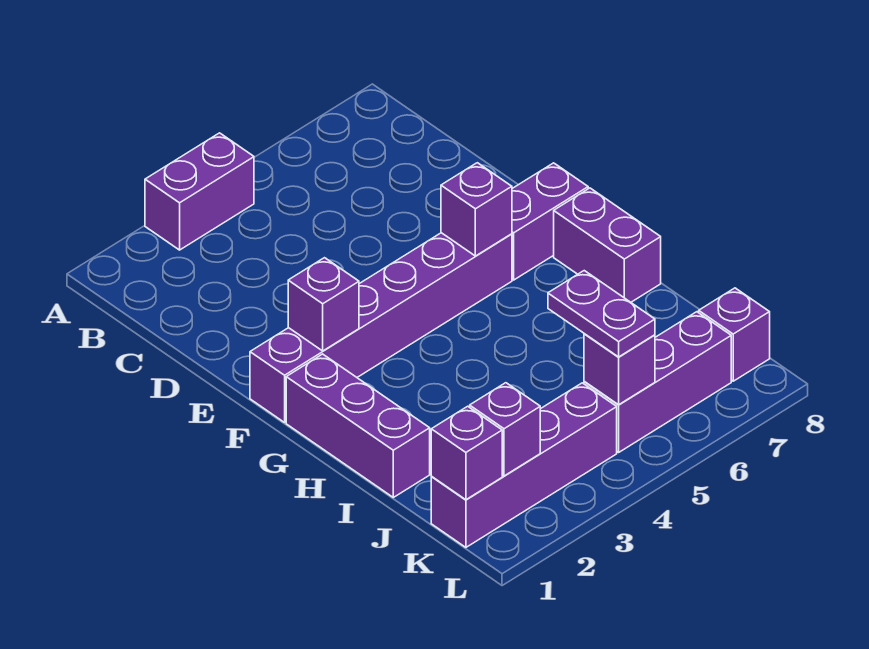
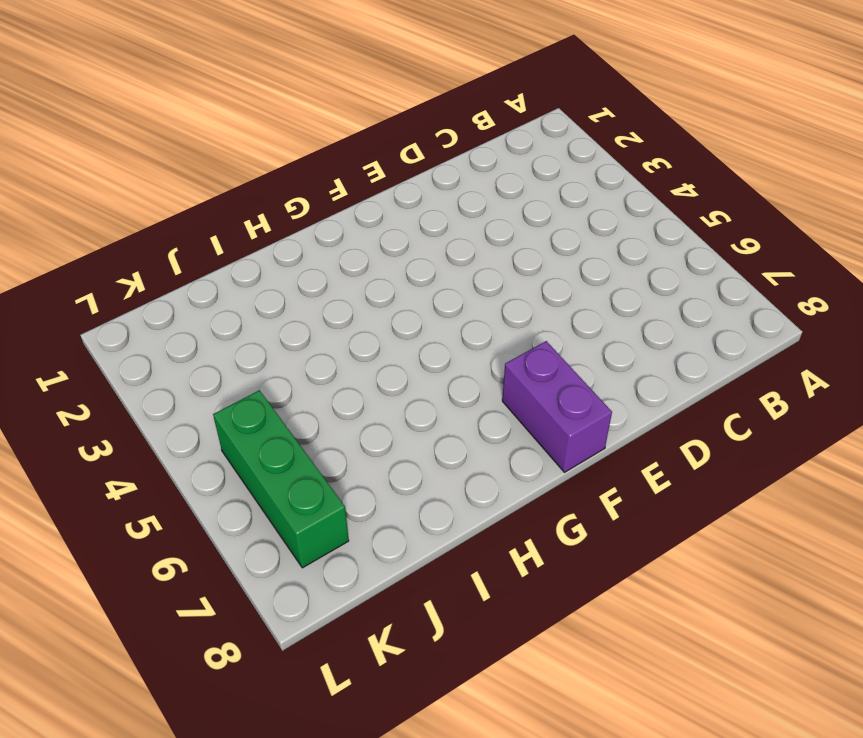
green brick K5:K7 level 1 -> purple brick K5:K7 level 1
none -> purple brick A3:A4 level 1
none -> purple brick F1:F6 level 1
none -> purple brick G1:I1 level 1

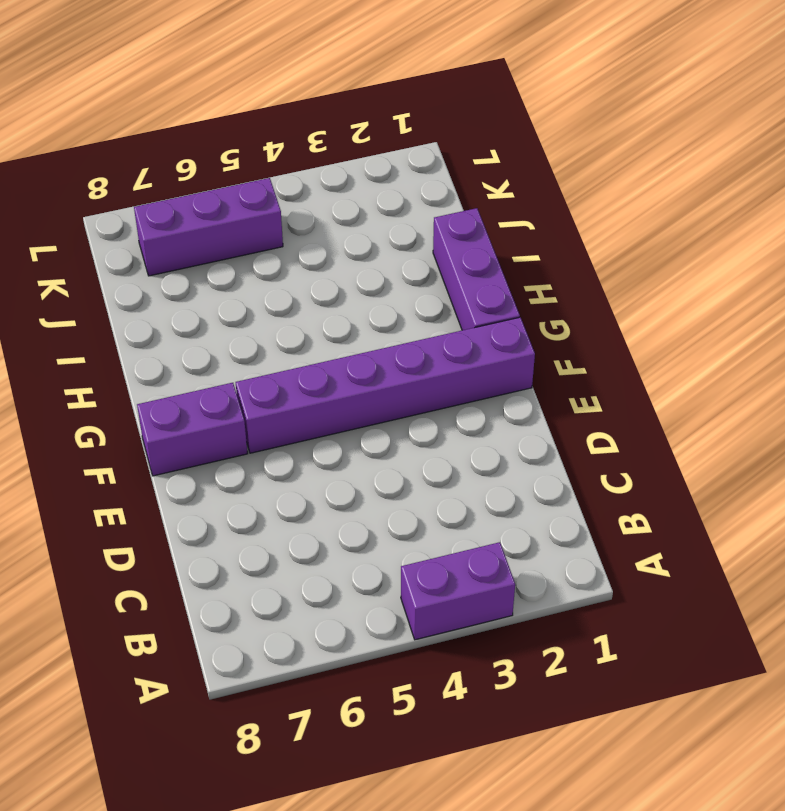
none -> purple brick G8:H8 level 1
none -> purple brick K1:K4 level 1
none -> purple brick K8 level 1

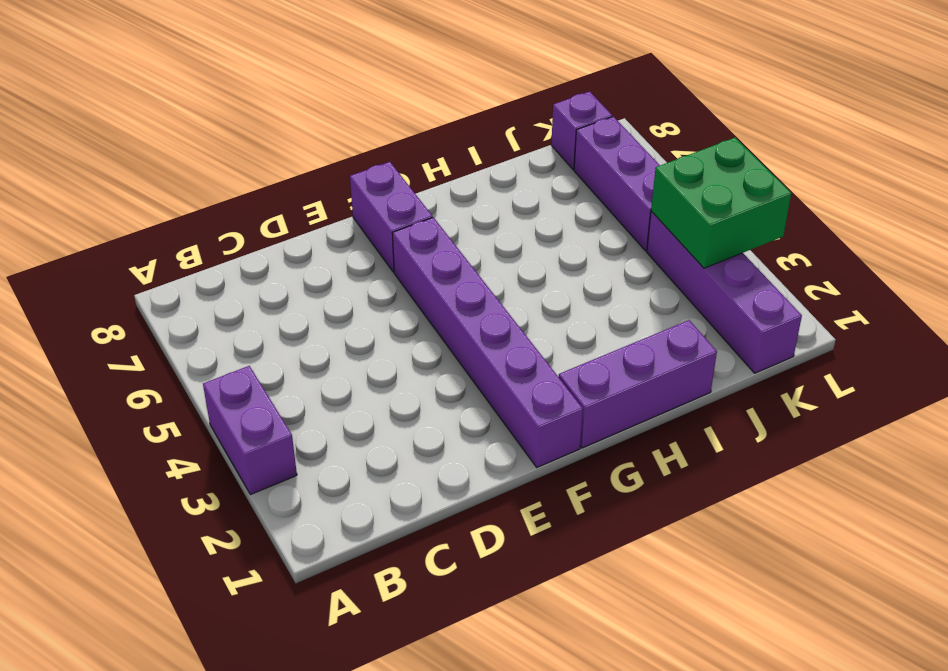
green brick K3:L4 level 2 -> none
none -> purple brick G8:H8 level 1
none -> purple brick F2 level 2
none -> purple brick F6 level 2

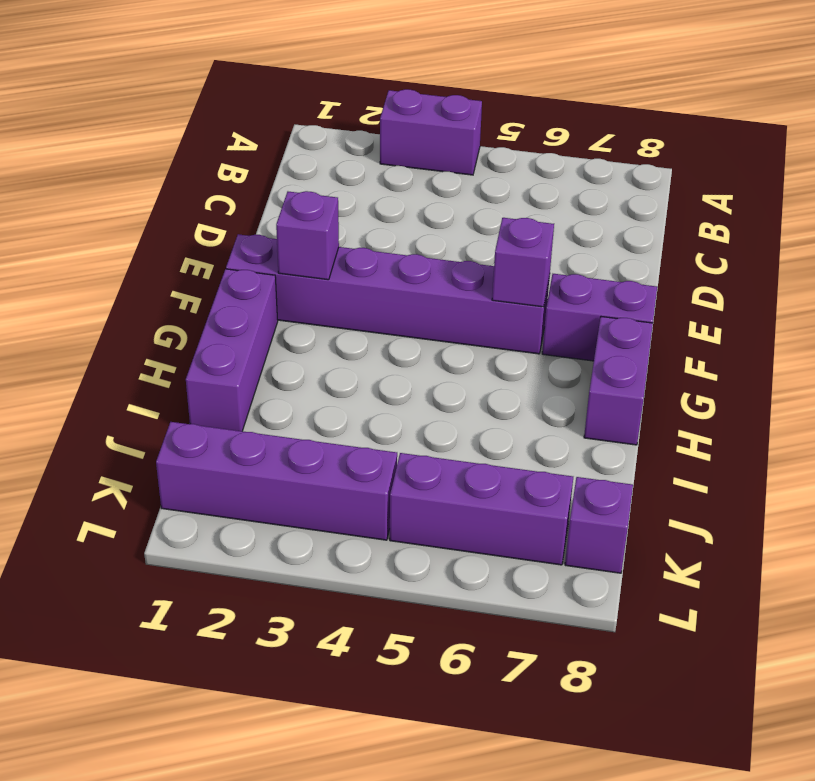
none -> purple brick K1 level 2
none -> purple brick K2 level 2
none -> purple brick K5 level 2

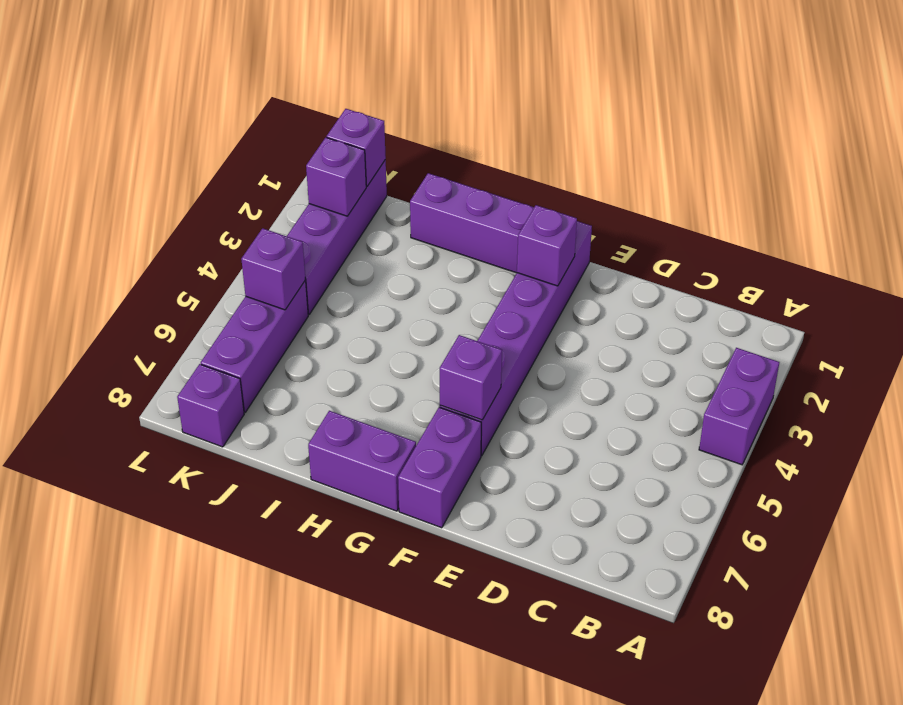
none -> purple plate J5:K5 level 3

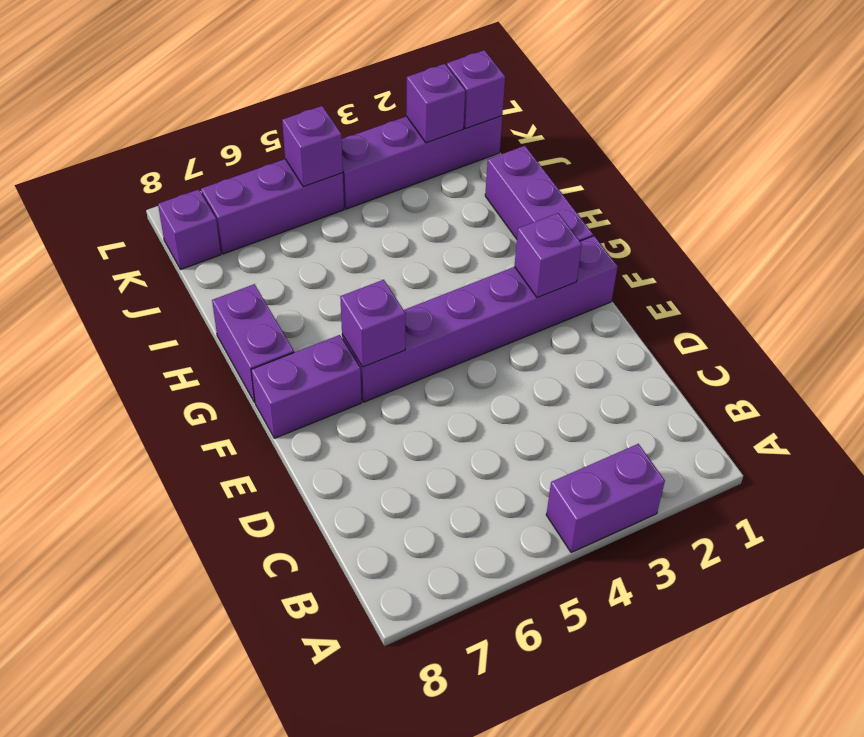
none -> purple plate J5:K5 level 3

